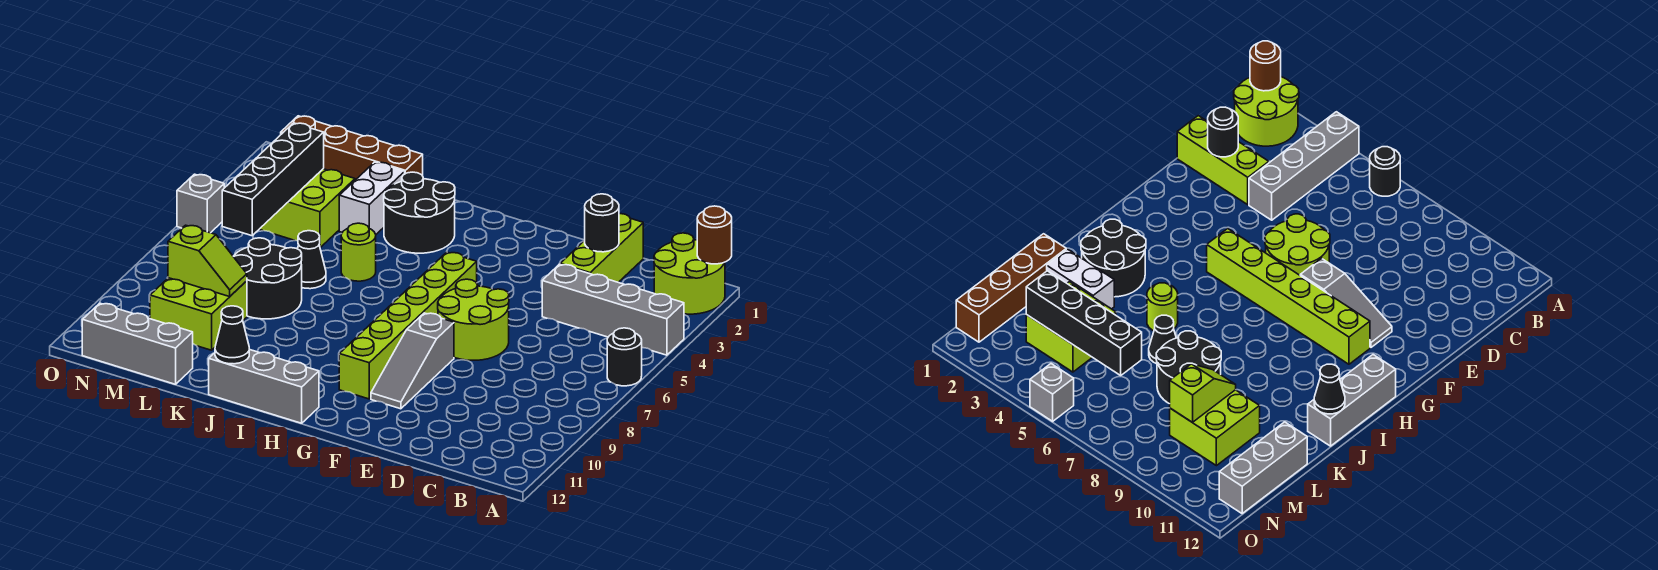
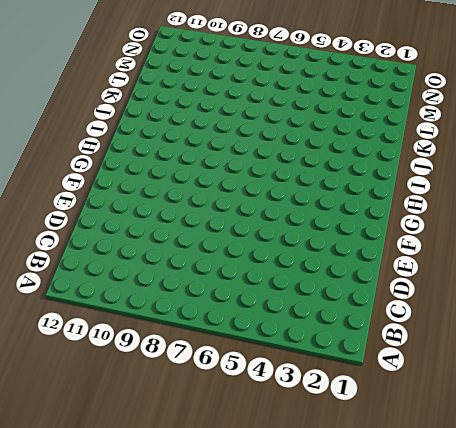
none -> lime round brick A1:B2 level 1
none -> grey brick A4:D4 level 1
none -> black round brick A6 level 1

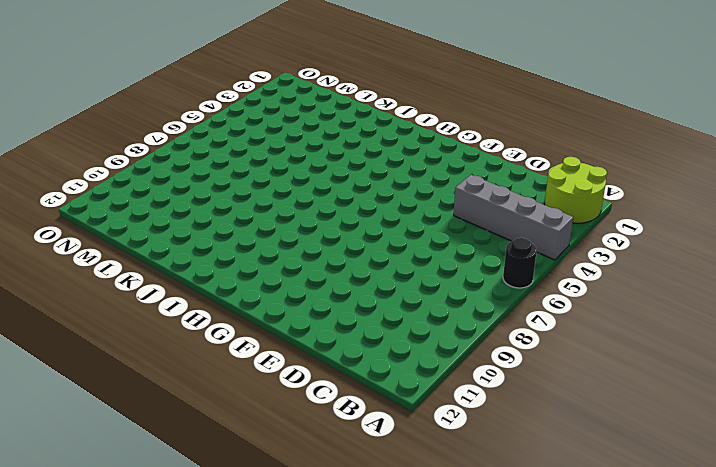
none -> lime brick D1:D3 level 1
none -> lime round brick E6:F7 level 1
none -> grey slope F8:F10 level 1 top 8

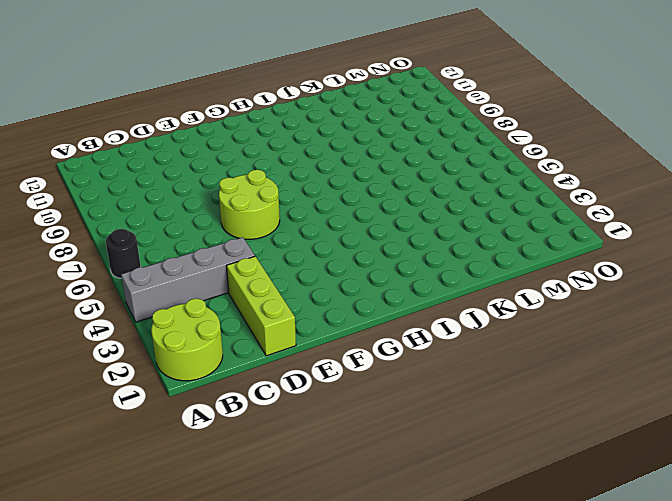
none -> grey slope F8:F10 level 1 top 8
none -> lime brick G5:G10 level 1
none -> grey brick H12:J12 level 1

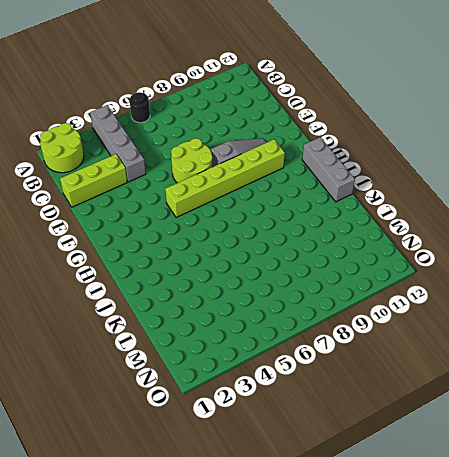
none -> black round brick I2:J3 level 1
none -> lime round brick J5 level 1
none -> brown brick K1:N1 level 1

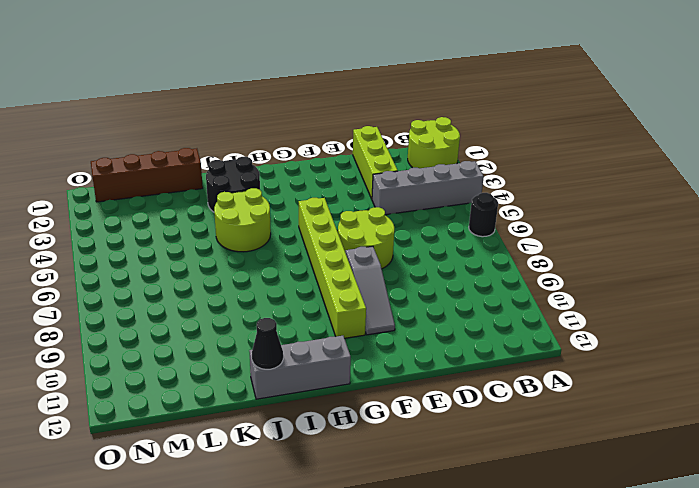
lime round brick I4:J5 level 1 -> lime round brick J5 level 1
none -> white brick K2:K3 level 1
none -> black cone K6 level 1
none -> black round brick K7:L8 level 1

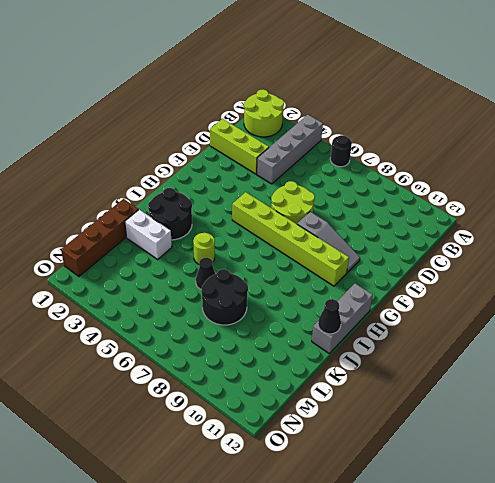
none -> lime brick L3:M4 level 1
none -> lime brick L9:M10 level 1
none -> grey brick L12:N12 level 1

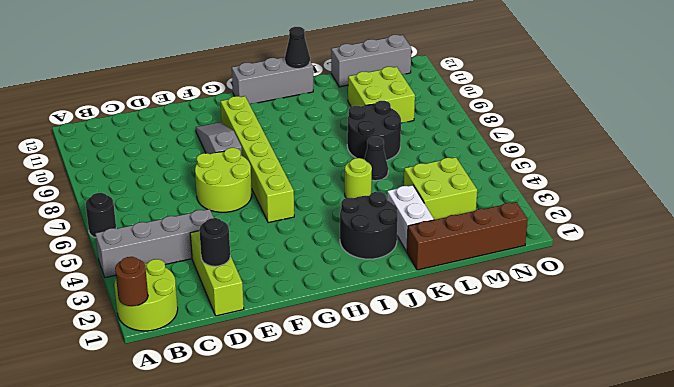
none -> grey brick O5 level 1
none -> lime slope L9:M9 level 2 top M
none -> black brick M3:M6 level 2

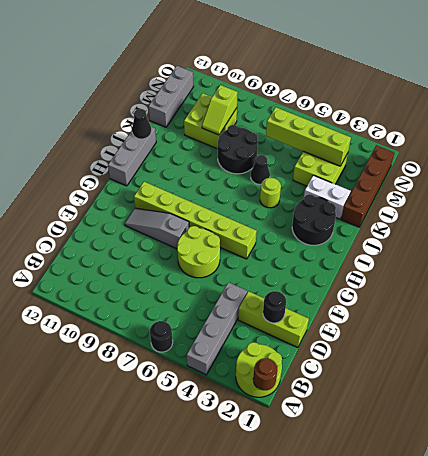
lime brick M3:M6 level 2 -> black brick M3:M6 level 2
none -> grey brick O5 level 1

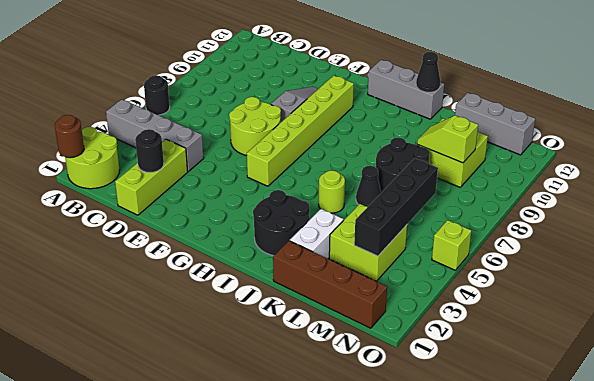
lime brick O5 level 1 -> grey brick O5 level 1

